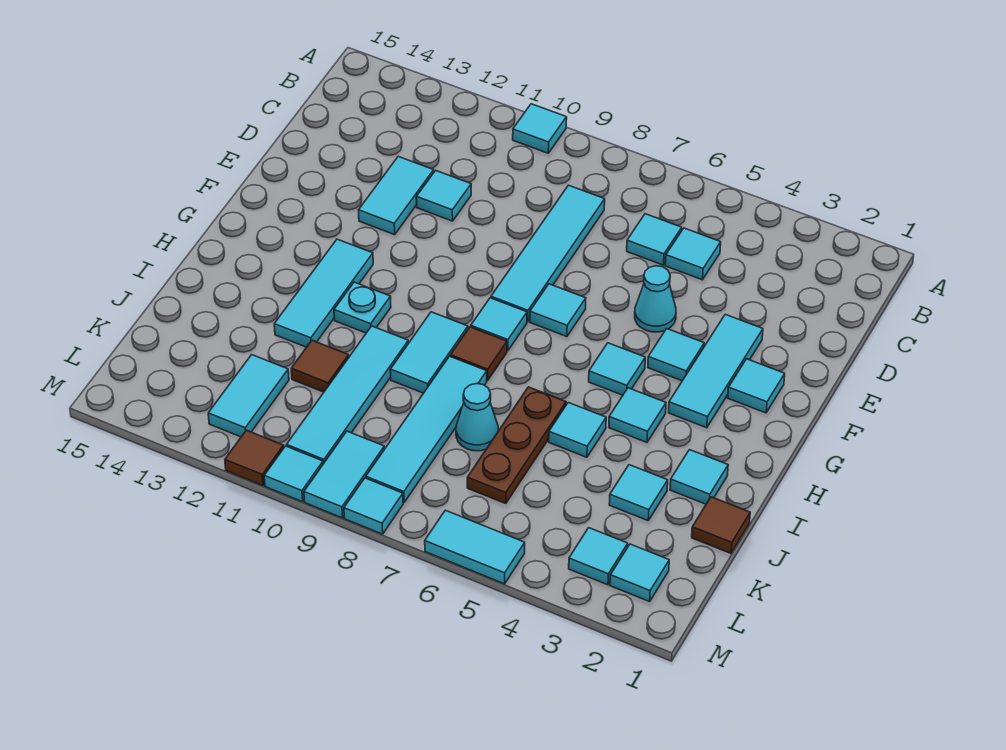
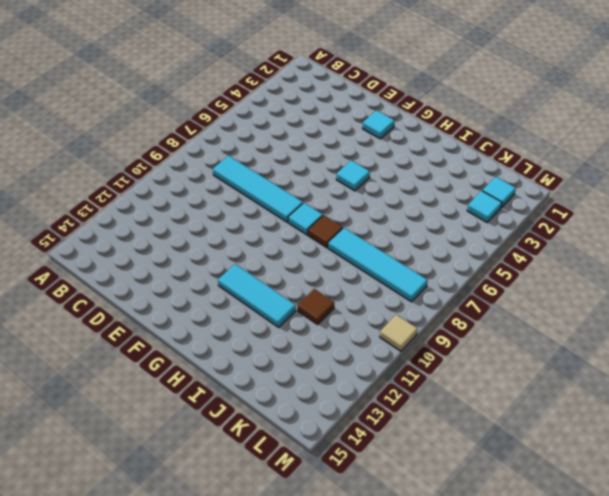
tan tile M10 level 1 -> cyan tile M10 level 1
none -> cyan tile A10 level 1
none -> cyan tile C5 level 1
none -> cyan tile C6 level 1
none -> cyan tile D11 level 1

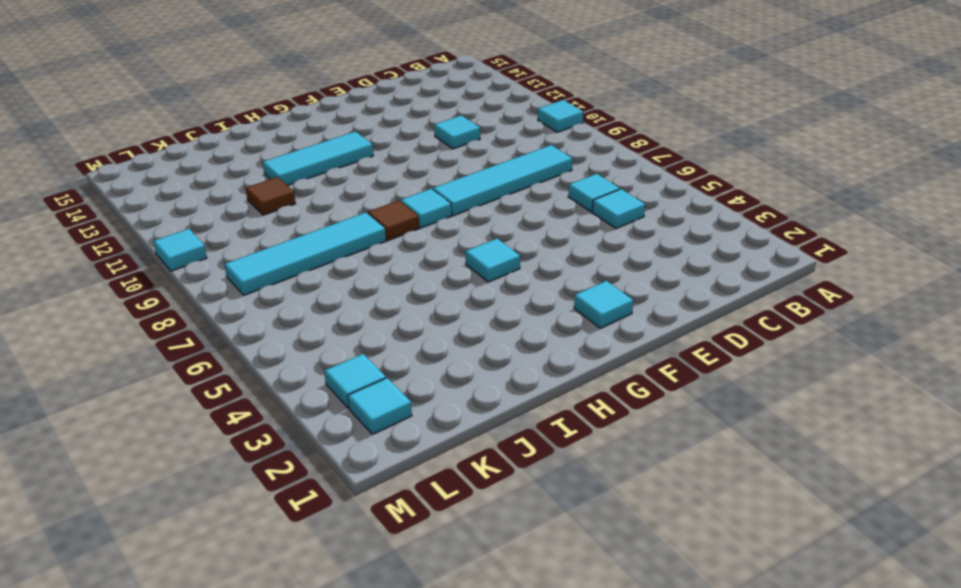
none -> cyan tile D12:E12 level 1
none -> cyan tile E3:G3 level 1
none -> cyan cone E5 level 1
none -> cyan tile F4 level 1

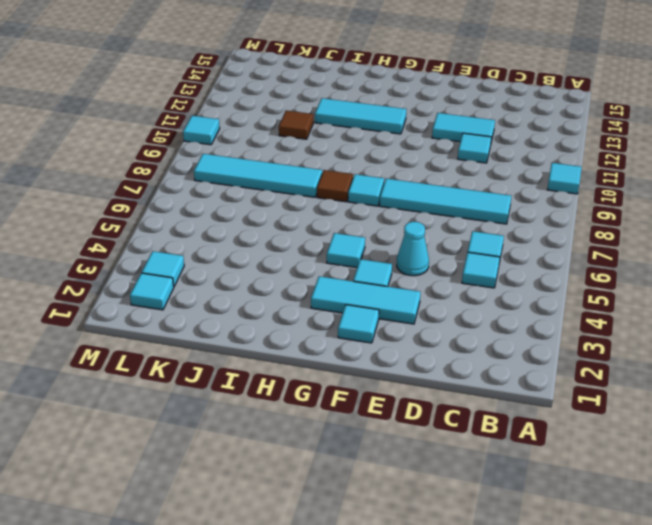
none -> cyan tile F7 level 1
none -> cyan tile H4 level 1
none -> cyan tile H9:I9 level 1
none -> cyan plate H11 level 1

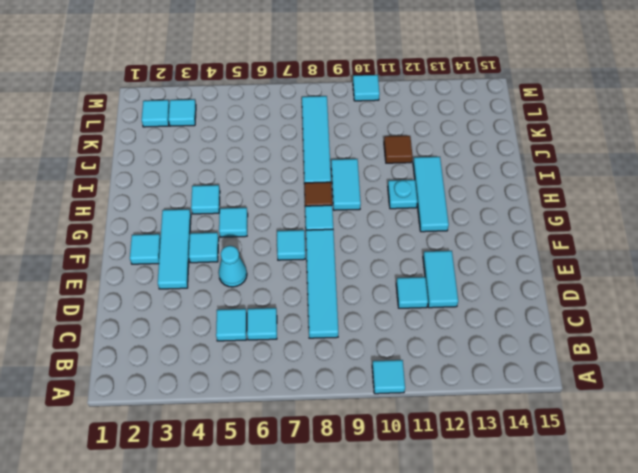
none -> cyan tile I2 level 1
none -> cyan tile I5 level 1
none -> brown plate I6:K6 level 1
none -> cyan tile I10:L10 level 1

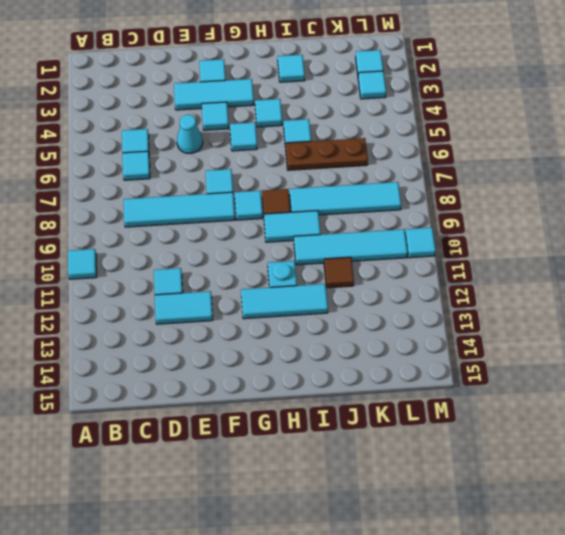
none -> brown tile J1 level 1
none -> cyan tile J3 level 1
none -> cyan cone J7 level 1
none -> cyan tile K12:L12 level 1

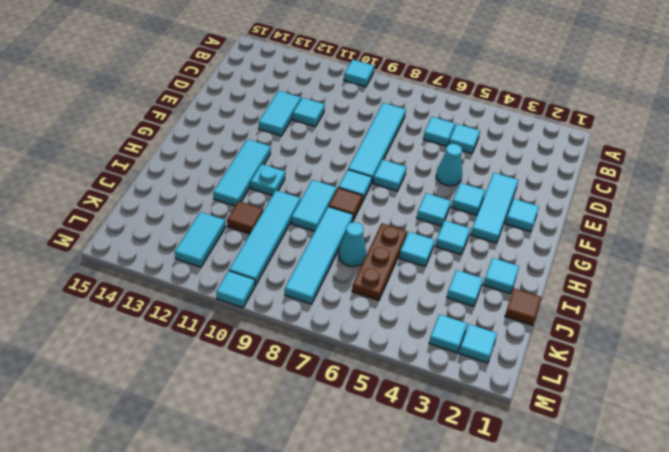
none -> cyan tile L9:M9 level 1
none -> cyan tile M5:M6 level 1
none -> cyan tile M8 level 1
none -> brown tile M11 level 1

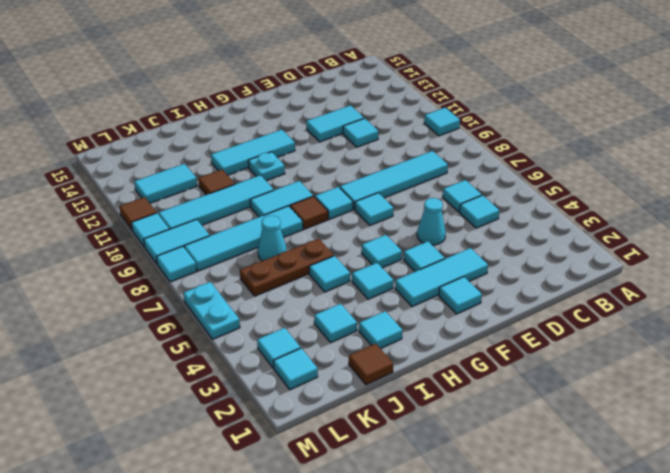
cyan plate M5:M6 level 1 -> cyan tile M5:M6 level 1

